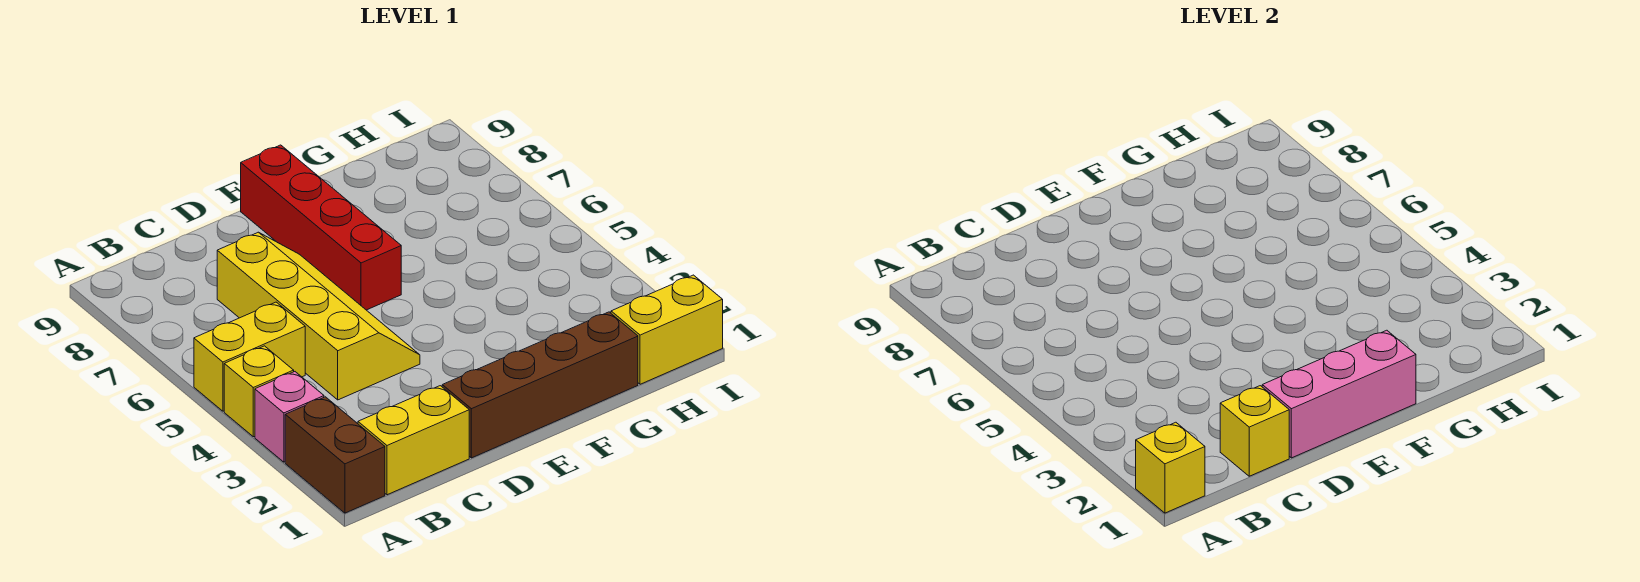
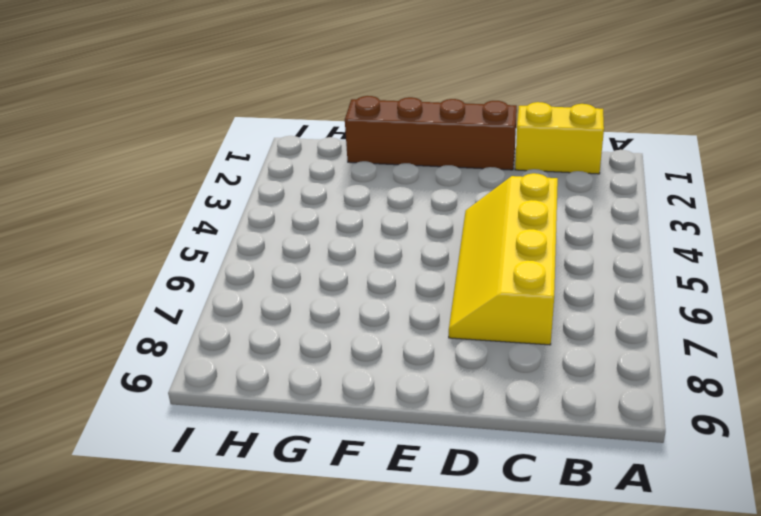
none -> brown brick A1:A2 level 1
none -> pink brick A3 level 1
none -> yellow brick A4 level 1

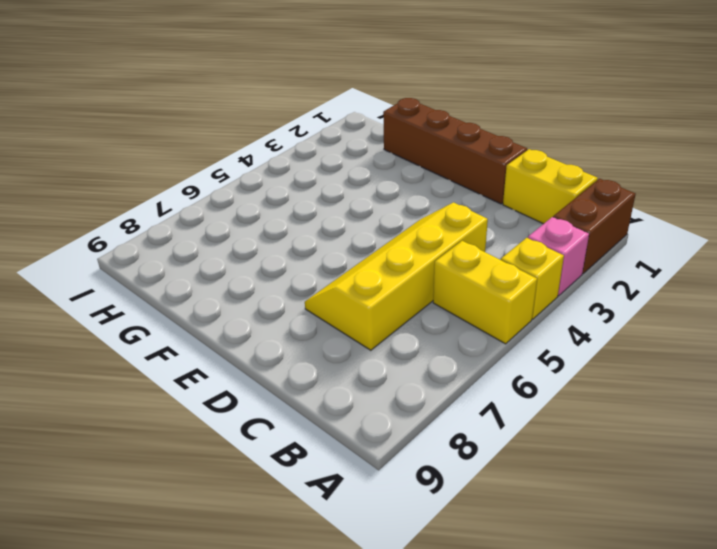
none -> red brick E6:E9 level 1
none -> yellow brick H1:I1 level 1
none -> yellow brick A1 level 2

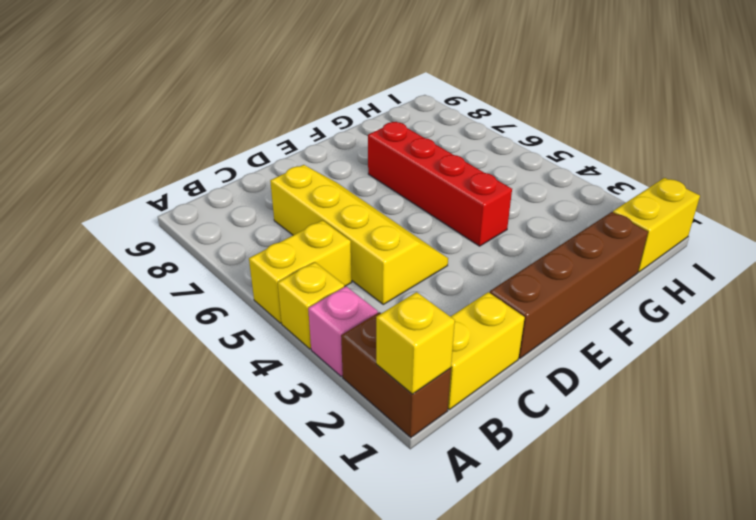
red brick F4:F7 level 1 -> red brick E6:E9 level 1
none -> yellow brick C1 level 2
none -> pink brick D1:F1 level 2

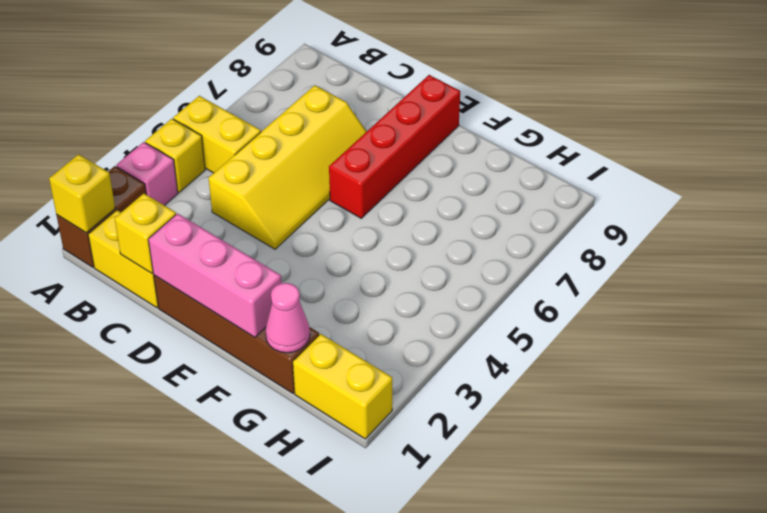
pink cone G1 level 2 -> none

